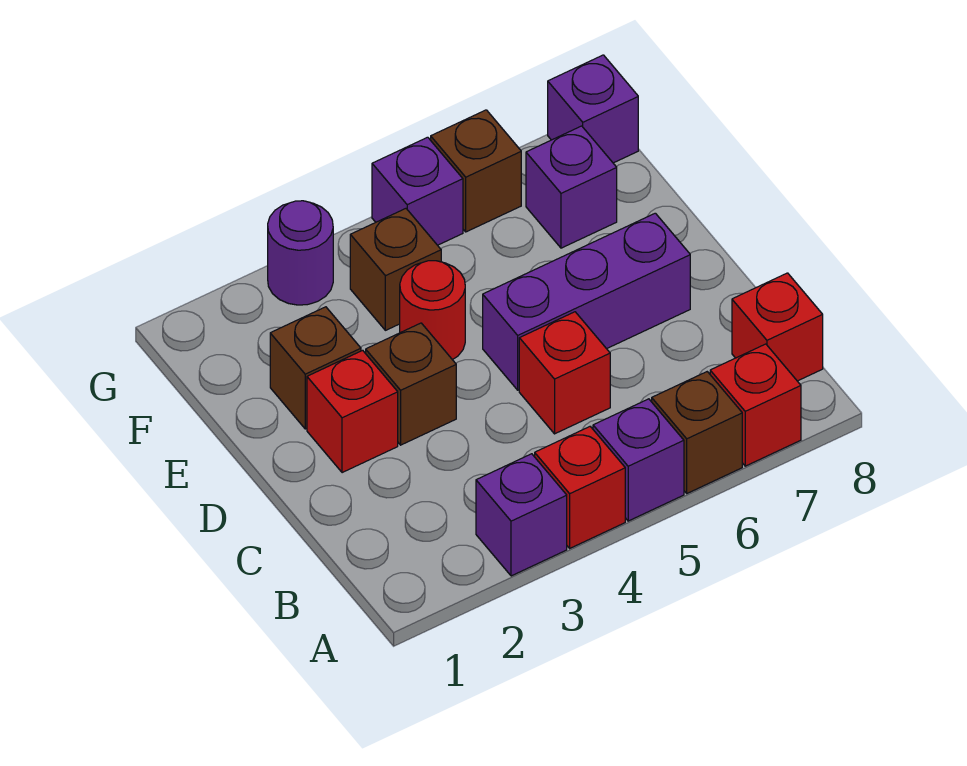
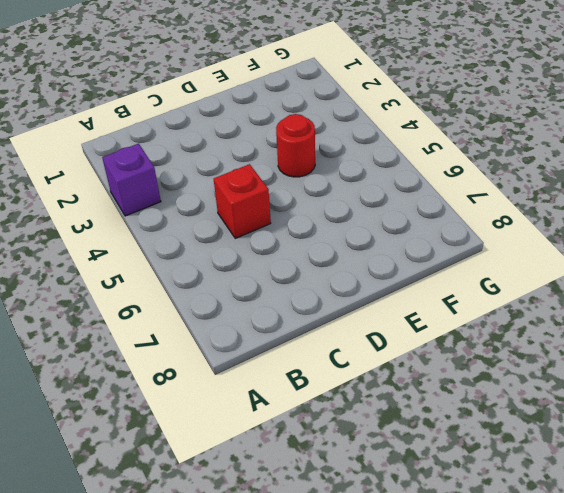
none -> red brick A4 level 1
none -> purple brick A5 level 1
none -> brown brick A6 level 1

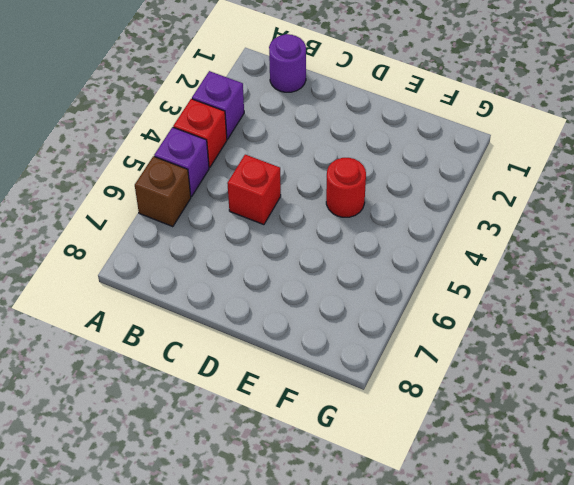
purple round brick B1 level 1 -> purple round brick G3 level 1
none -> red brick A7 level 1
none -> red brick B8 level 1
none -> red brick D2 level 1

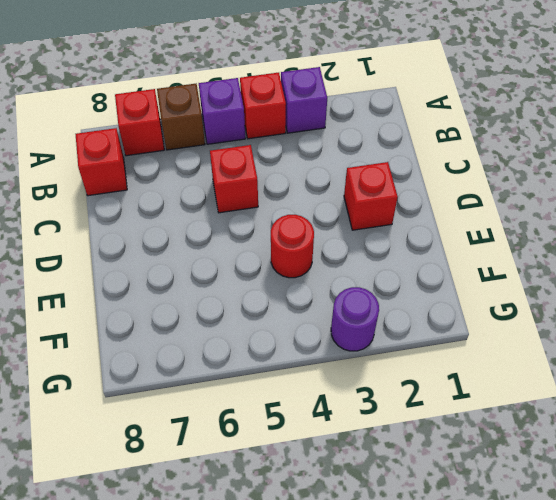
none -> brown brick D3 level 1
none -> purple brick D5:D7 level 1
none -> brown brick E2 level 1

